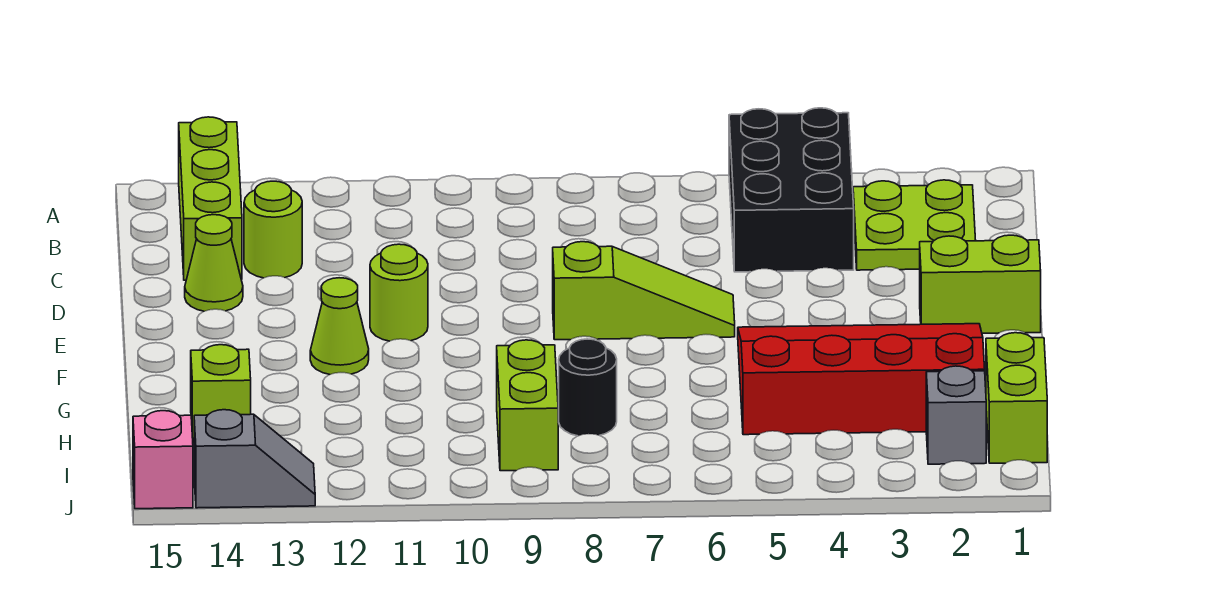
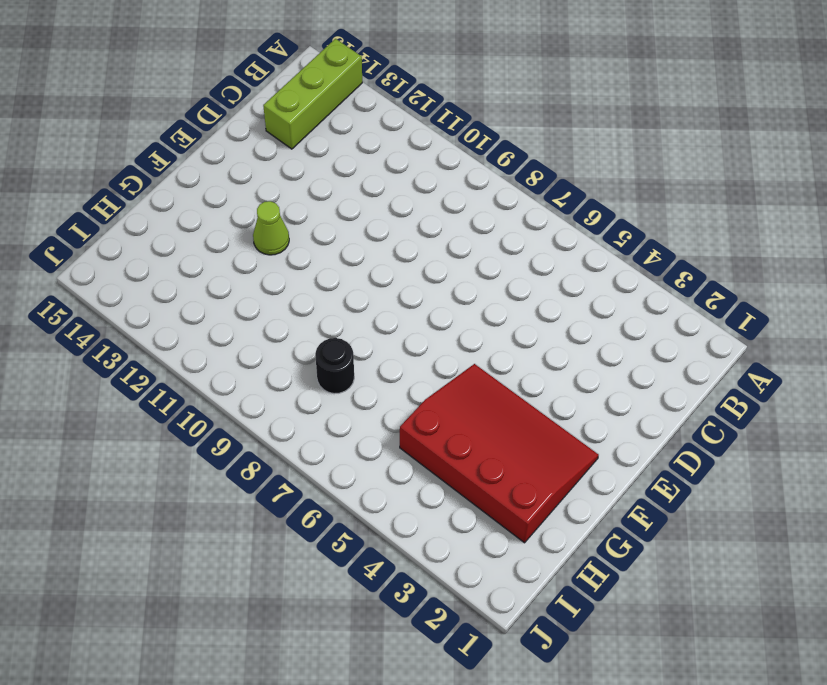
none -> black brick A4:C5 level 1
none -> lime plate B2:C3 level 1
none -> lime round brick C13 level 1

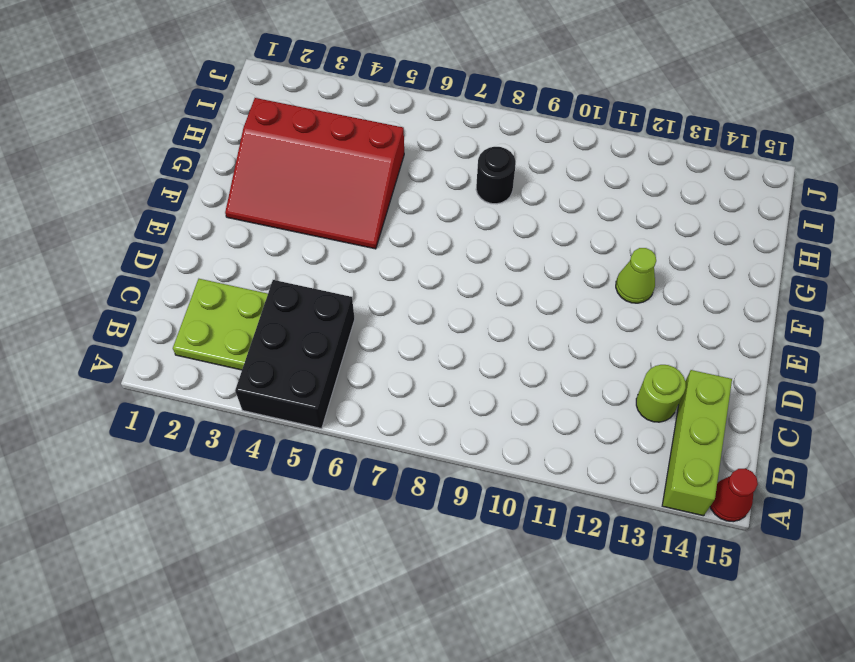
red cone A15 level 1 -> none
none -> lime cone D14 level 1
none -> lime brick E1:E2 level 1
none -> lime slope E6:E8 level 1 top 8

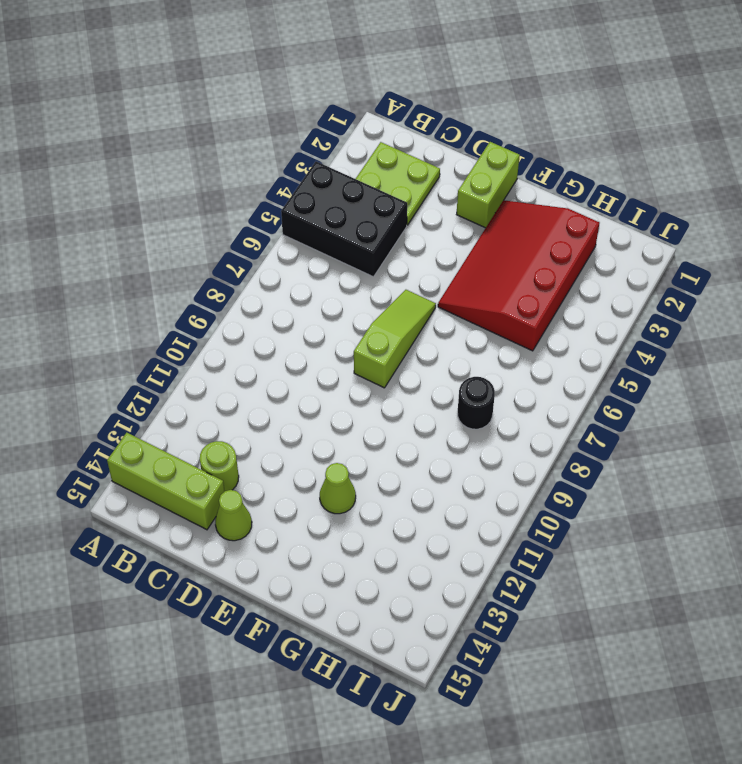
none -> lime round brick E11 level 1
none -> lime brick H1:I1 level 1
none -> lime brick H9:I9 level 1

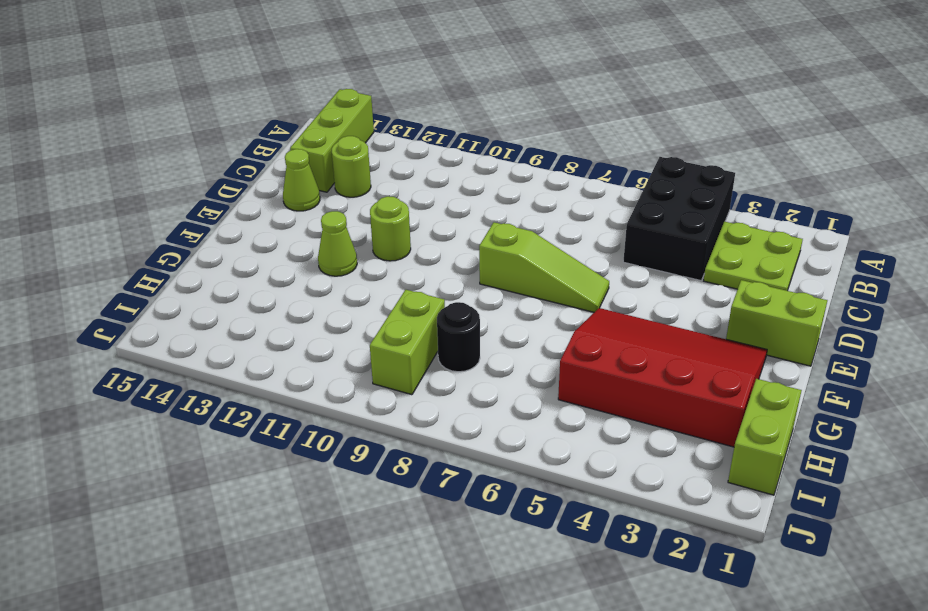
none -> lime brick H14 level 1
none -> grey brick I2 level 1
none -> grey slope J13:J14 level 1 top 14

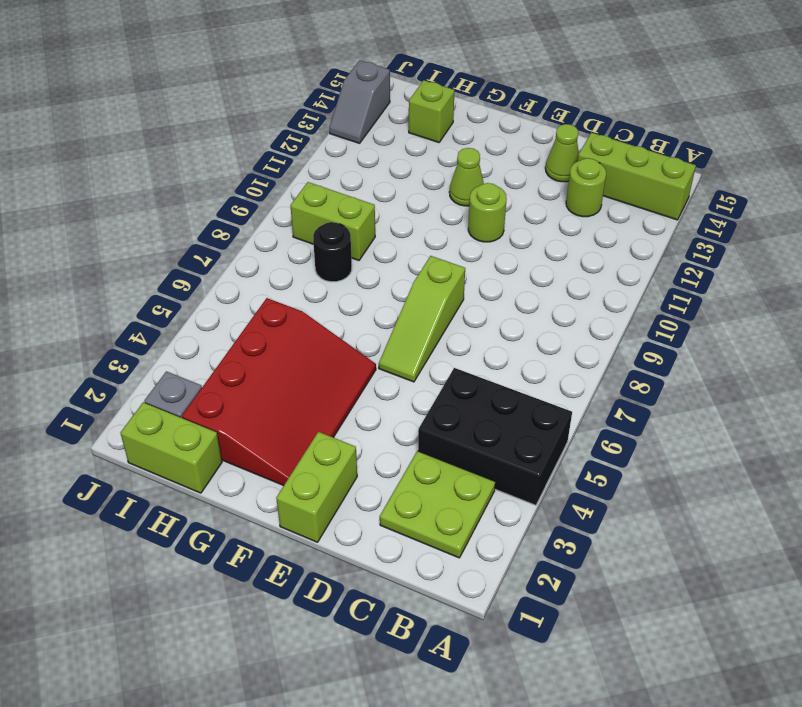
none -> pink brick J15 level 1

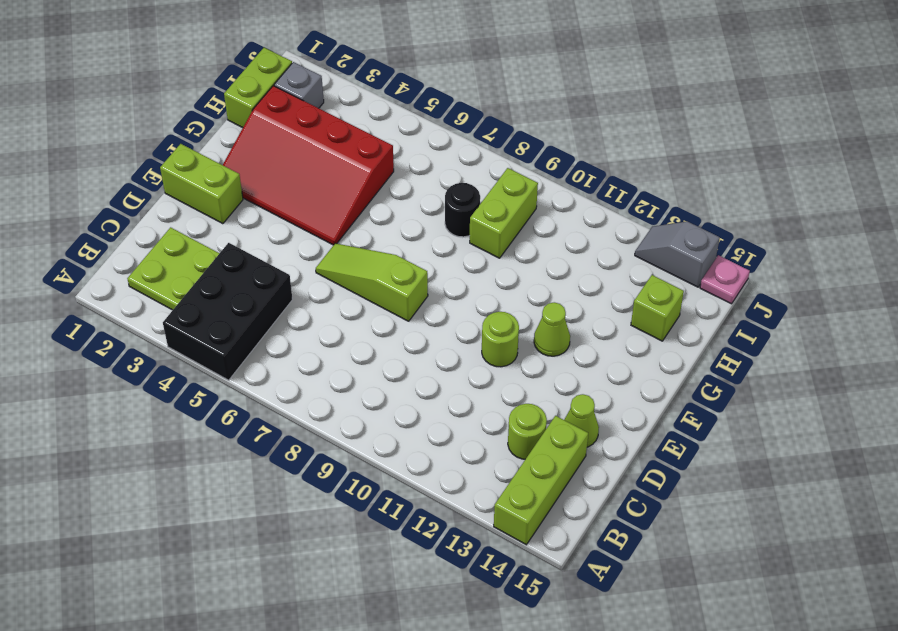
pink plate J15 level 1 -> pink brick J15 level 1

